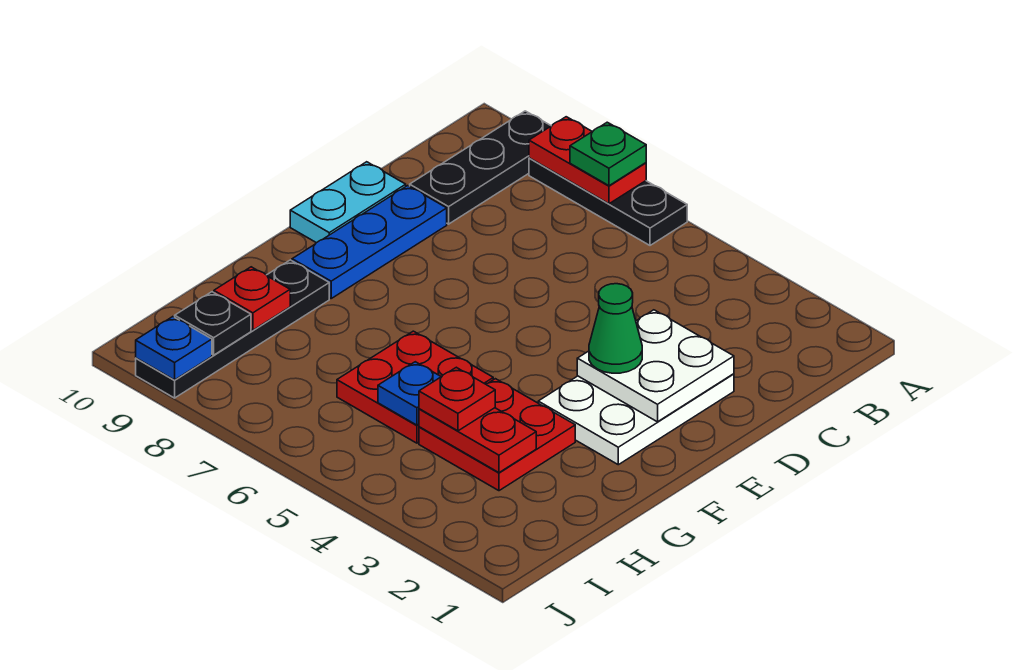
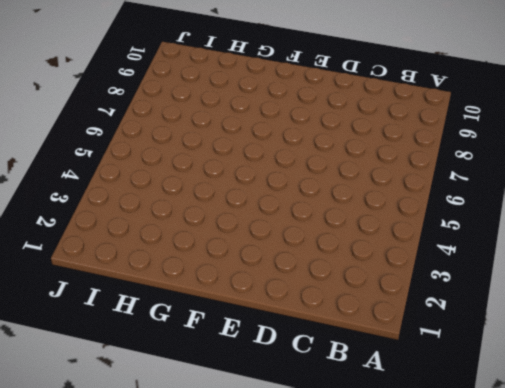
none -> black plate A6:A8 level 1
none -> black plate A9:C9 level 1
none -> white plate D2:F3 level 1

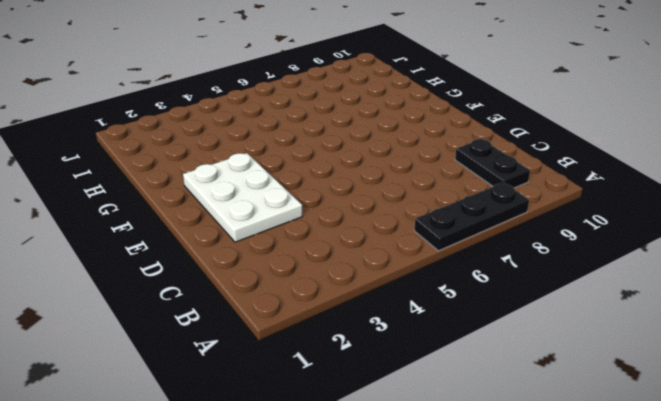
black plate B9:C9 level 1 -> black plate A9:C9 level 1
none -> blue plate D9:F9 level 1
none -> cyan plate D10:E10 level 1
none -> red plate G3:H4 level 1

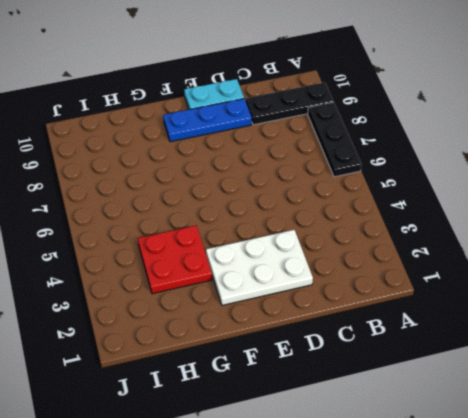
none -> red plate G5:H6 level 1
none -> black plate G9:J9 level 1
none -> red plate A7:A8 level 2

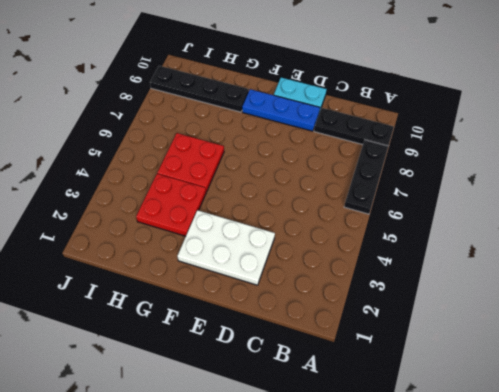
none -> red plate A7:A8 level 2
none -> white plate D2:E3 level 2
none -> red plate H3:H4 level 2

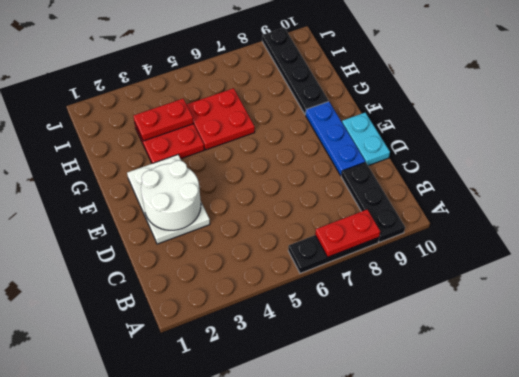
white round brick D2:E3 level 2 -> white plate D2:E3 level 2
none -> blue plate H5 level 2
none -> red plate H9 level 2
none -> black plate I9 level 2

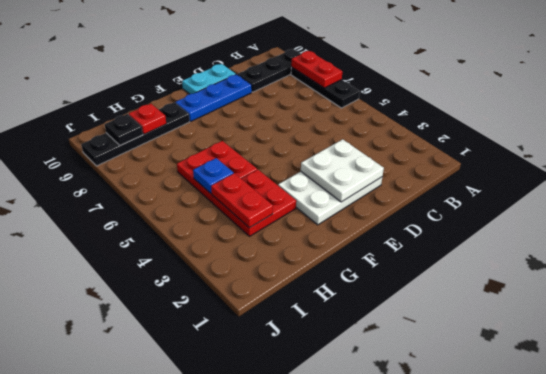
none -> blue plate J9 level 2
none -> green plate A7 level 3
none -> green cone E3 level 3

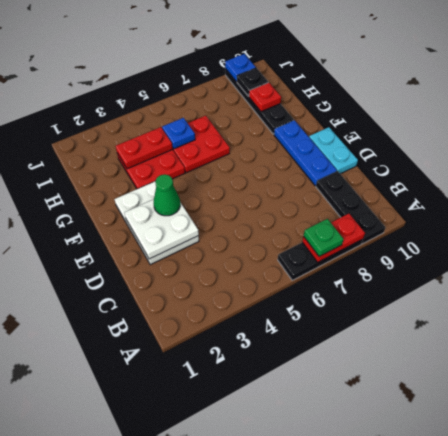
none -> red plate H4 level 3

